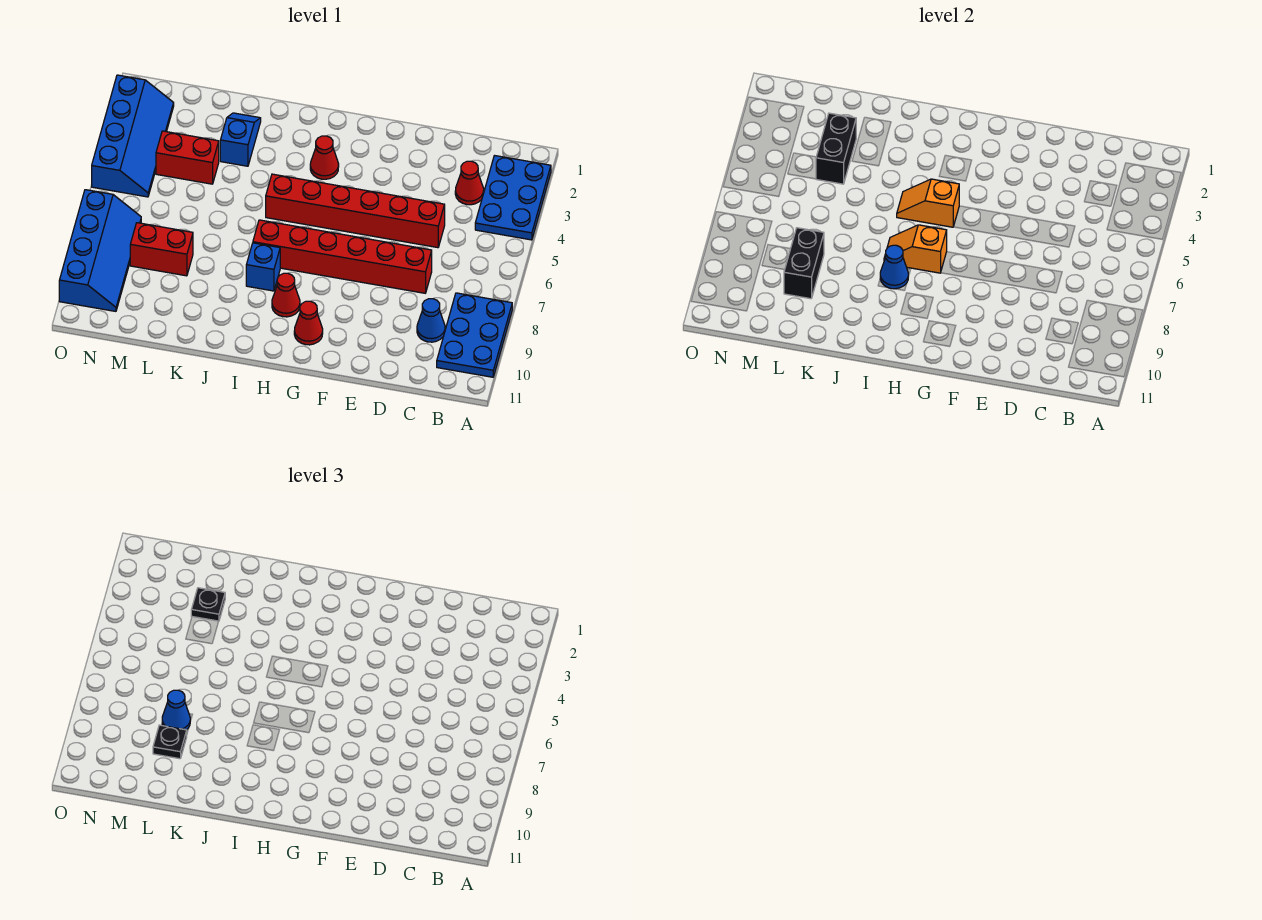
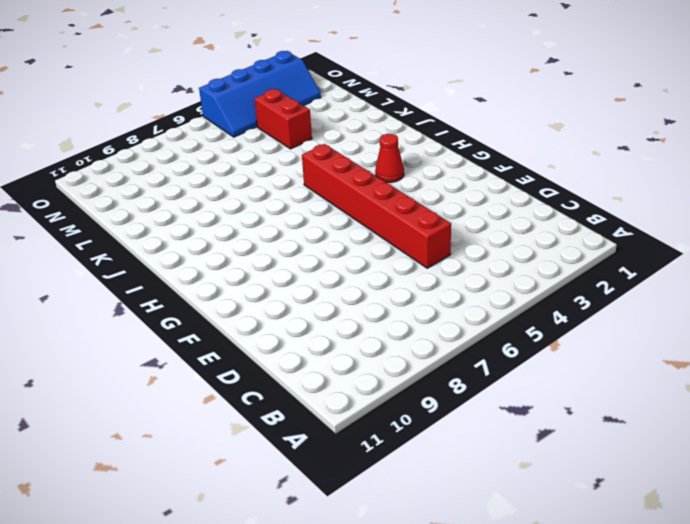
none -> blue plate A2:B4 level 1
none -> blue plate A8:B10 level 1
none -> red cone C3 level 1

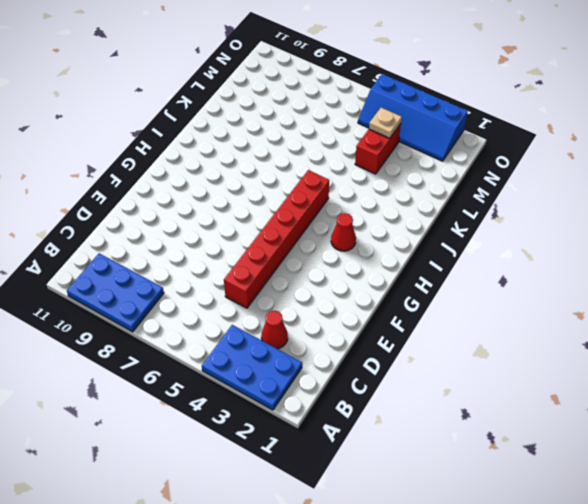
tan plate M4 level 2 -> none
none -> blue cone C9 level 1
none -> red brick D7:I7 level 1
none -> red cone G10 level 1

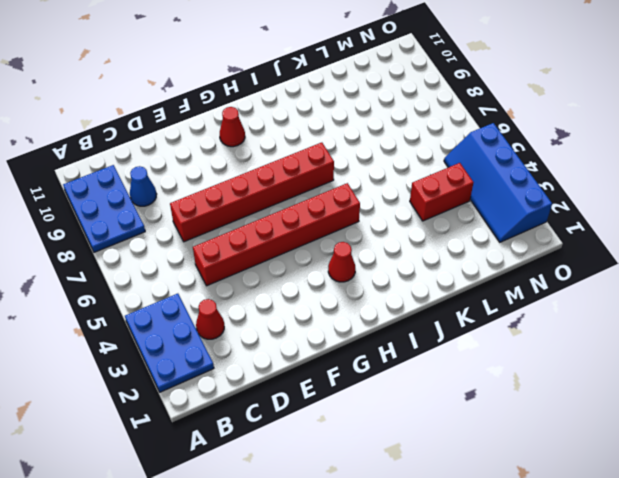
none -> red cone H9 level 1
none -> blue brick I8 level 1
none -> blue slope K2:K3 level 1 top 3

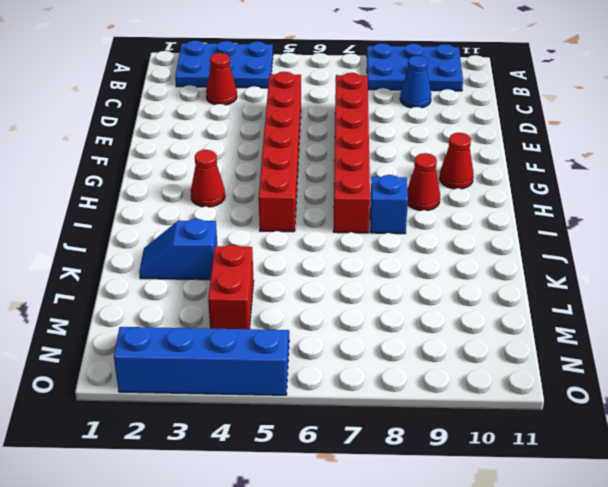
none -> red brick L8:M8 level 1
none -> blue slope N7:O10 level 1 top O
none -> orange slope H5:I5 level 2 top H

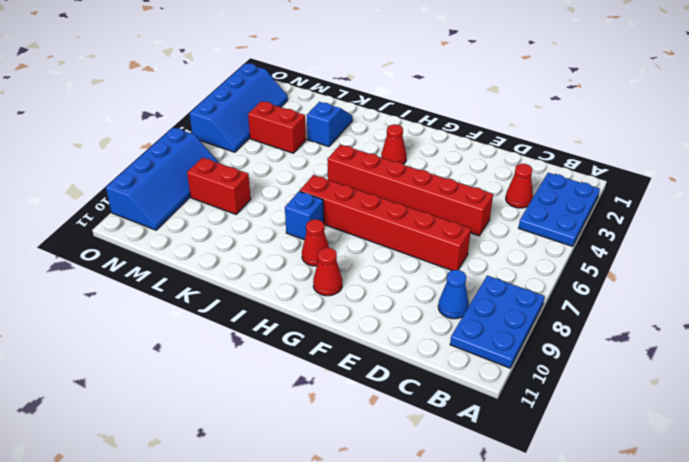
none -> orange slope H5:I5 level 2 top H
none -> orange slope H7:I7 level 2 top H
none -> blue cone I8 level 2

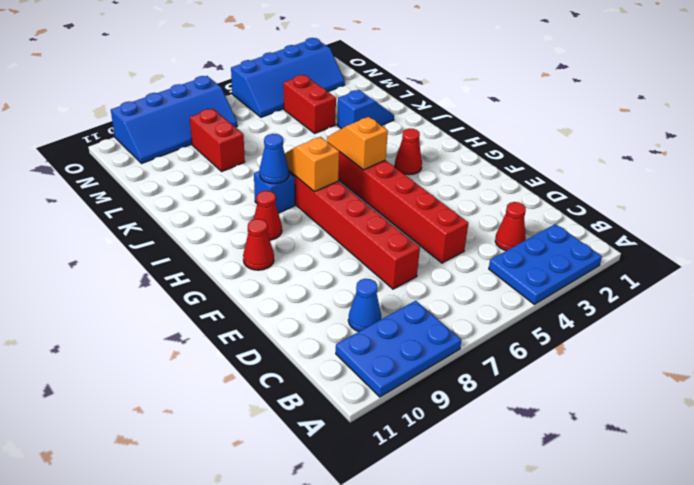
none -> black brick L3:L4 level 2
none -> black brick L8:L9 level 2
none -> black plate L3 level 3

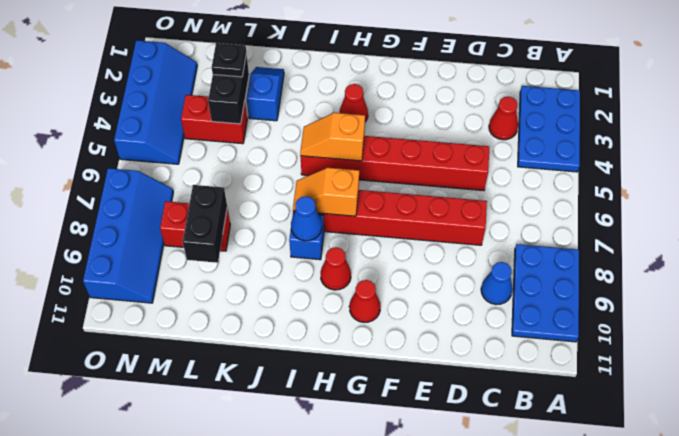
none -> blue cone L8 level 3
none -> black plate L9 level 3

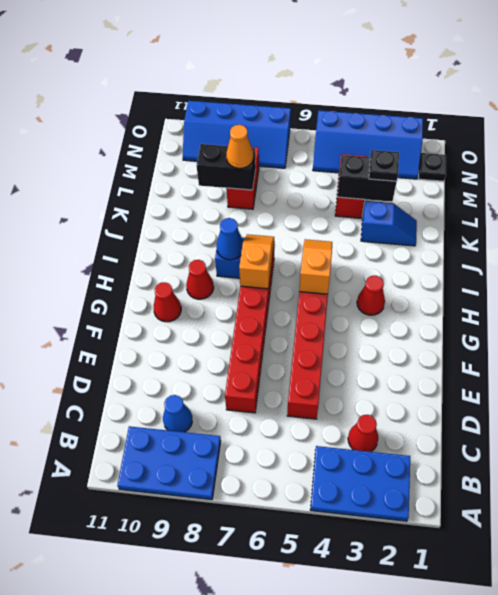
orange cone L8 level 3 -> blue cone L8 level 3
black plate N1 level 1 -> black plate L9 level 3

